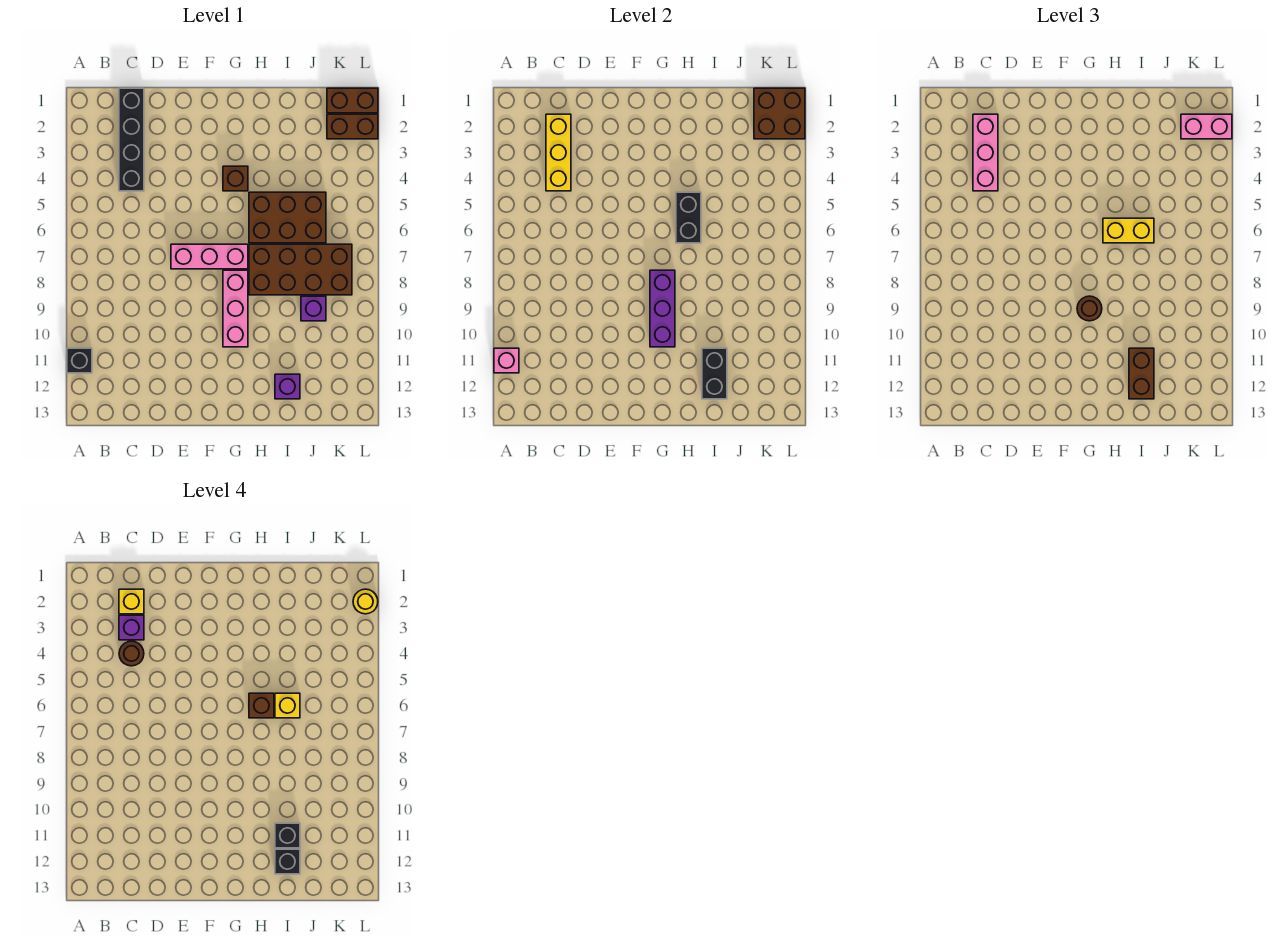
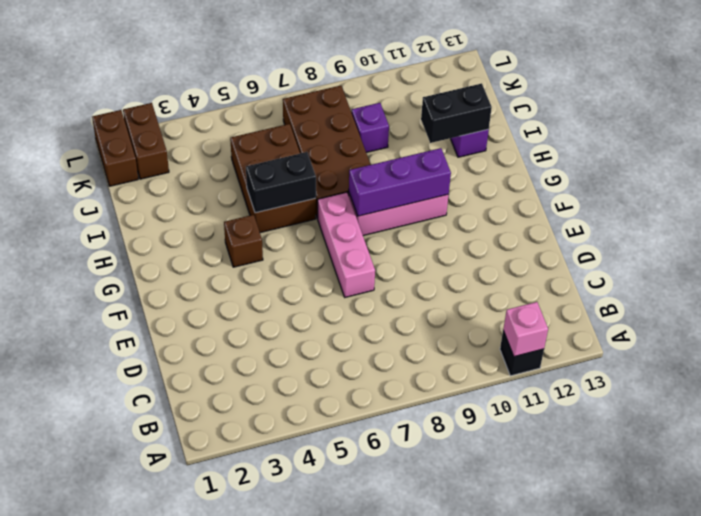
none -> black brick C1:C4 level 1
none -> yellow brick C2:C4 level 2
none -> brown brick K1:L2 level 2
none -> pink brick C2:C4 level 3

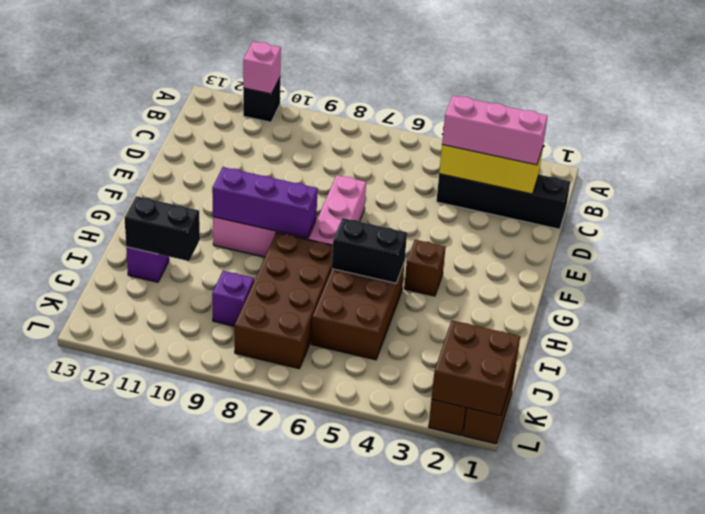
none -> brown round brick G9 level 3
none -> yellow brick H6:I6 level 3
none -> brown brick I11:I12 level 3
none -> pink brick K2:L2 level 3

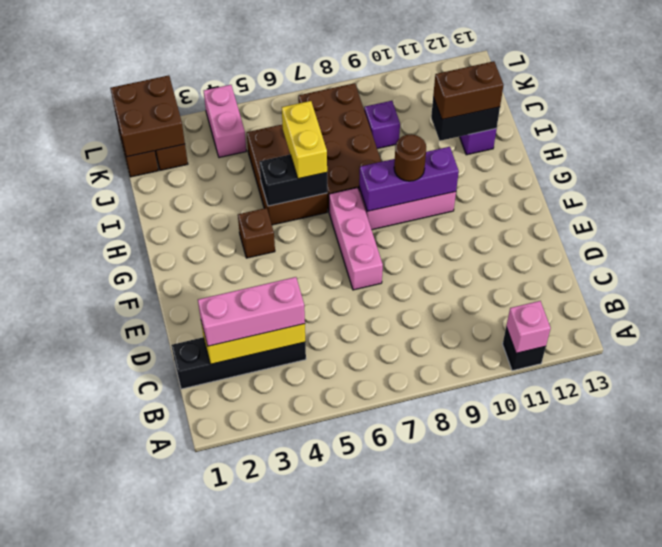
pink brick K4:L4 level 1 -> pink brick K2:L2 level 3
none -> yellow brick C2 level 4
none -> purple brick C3 level 4
none -> brown round brick C4 level 4
none -> brown brick H6 level 4

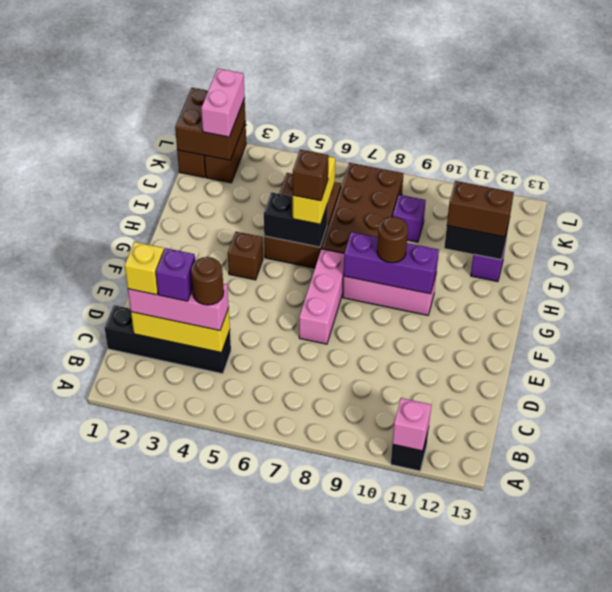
none -> yellow brick I6 level 4
none -> black brick I11 level 4
none -> black brick I12 level 4
none -> yellow round brick L2 level 4

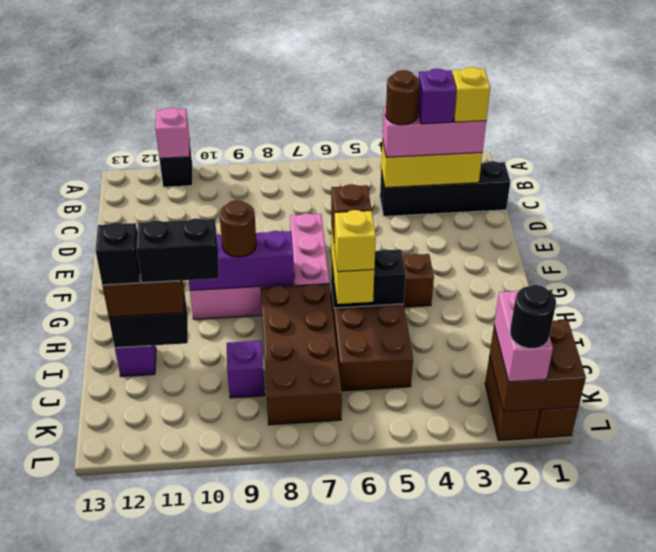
black brick I10:I11 level 4 -> black brick I11 level 4
black round brick L2 level 4 -> yellow round brick L2 level 4

